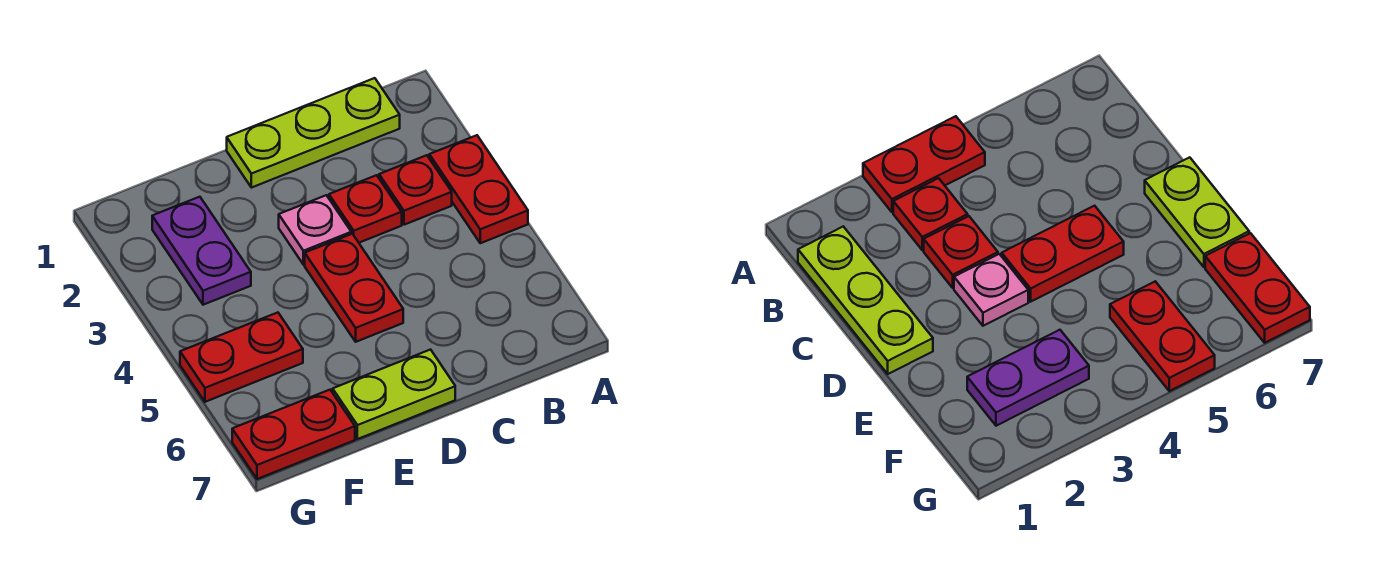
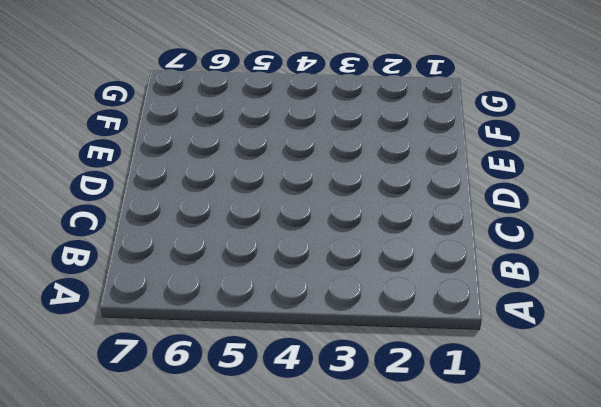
none -> red plate A3:A4 level 1
none -> lime plate B1:D1 level 1

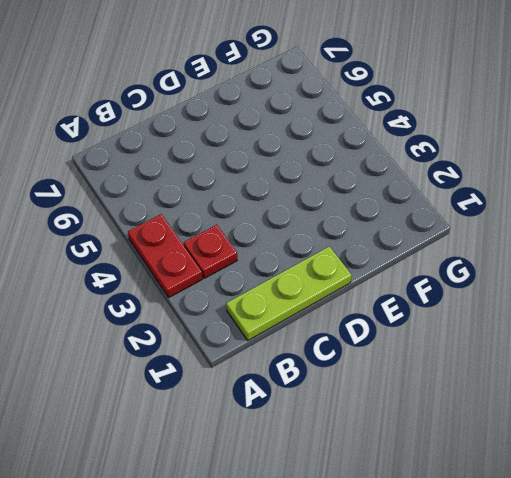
none -> red plate C3 level 1
none -> pink plate D3 level 1

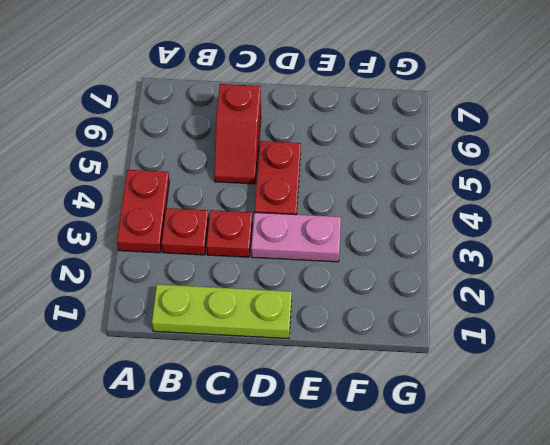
red slope C5:C6 level 1 top 6 -> none
pink plate D3:E3 level 1 -> pink plate D3 level 1
none -> lime plate D7:E7 level 1
none -> purple plate F2:F3 level 1

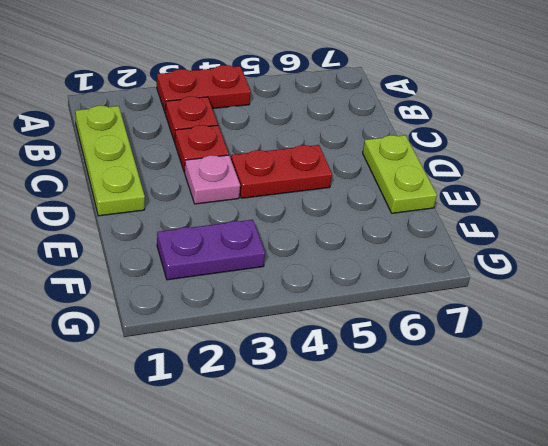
none -> red plate F5:G5 level 1
none -> red plate F7:G7 level 1

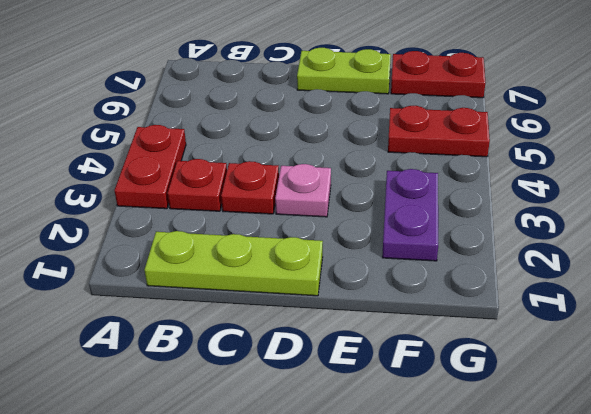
none -> red plate D4:D5 level 1

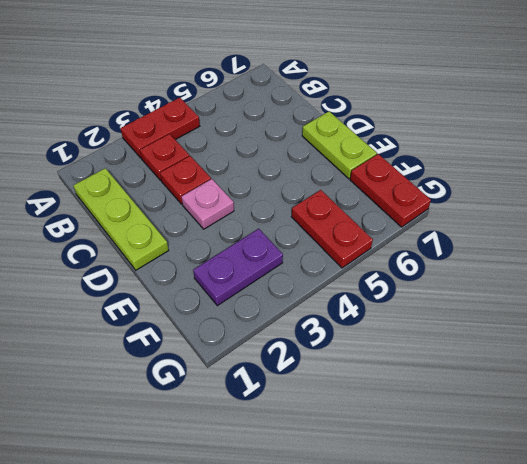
none -> red plate D4:D5 level 1

